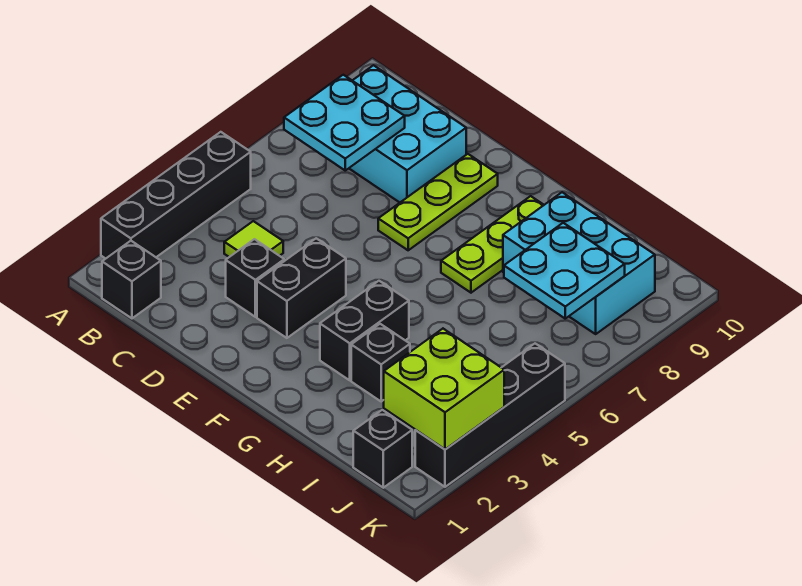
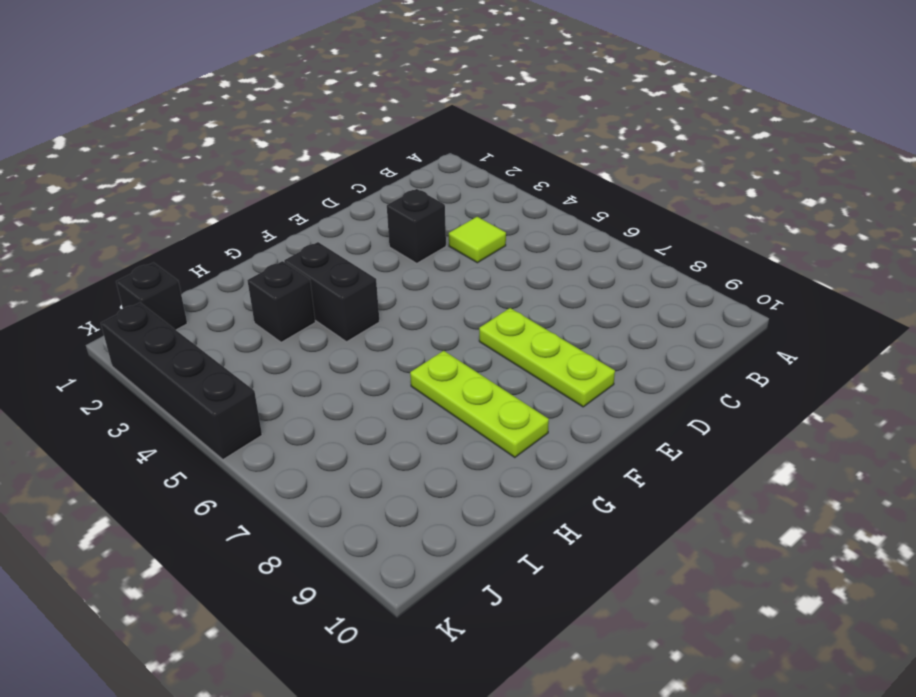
none -> black brick A2:A5 level 1
none -> black brick B1 level 1
none -> cyan brick B8:D9 level 1

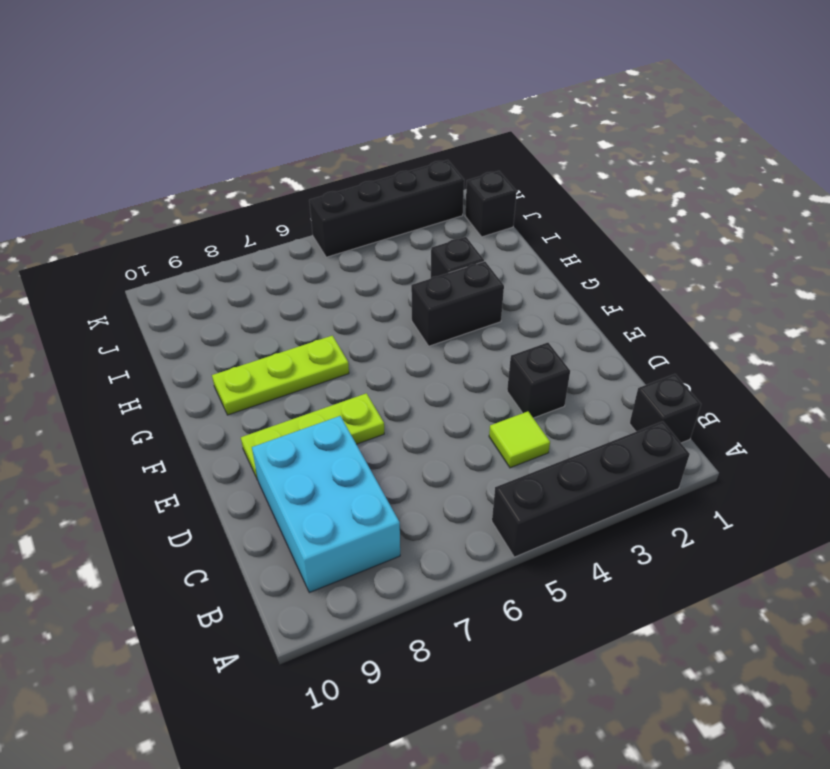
none -> black brick E3:E4 level 1
none -> cyan brick H8:J9 level 1
none -> cyan plate B7:C8 level 2

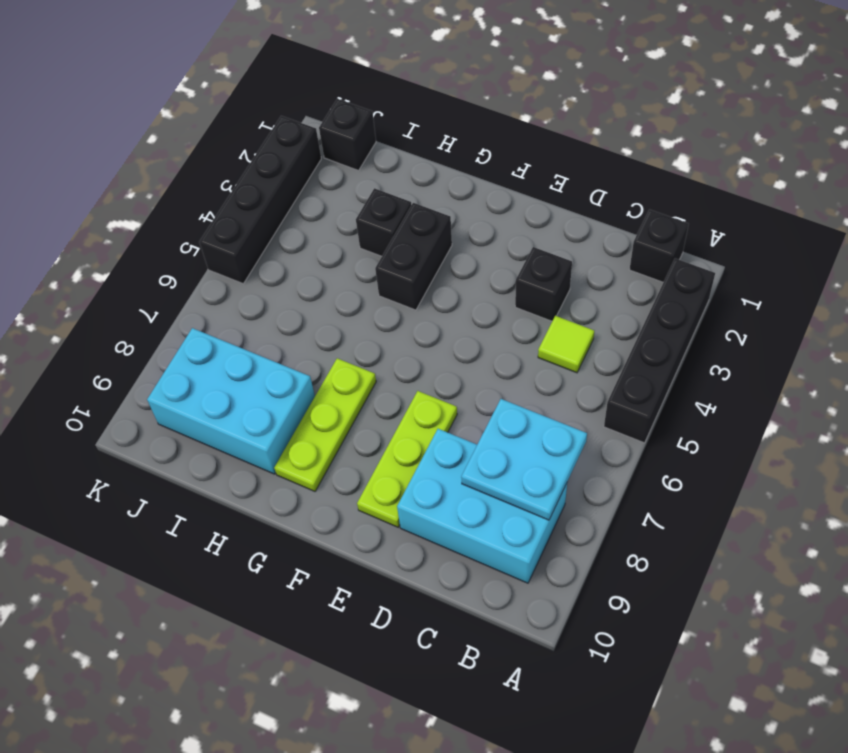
none -> black brick E3:E4 level 1
none -> cyan plate I7:J8 level 2
none -> lime brick J2:K3 level 2

